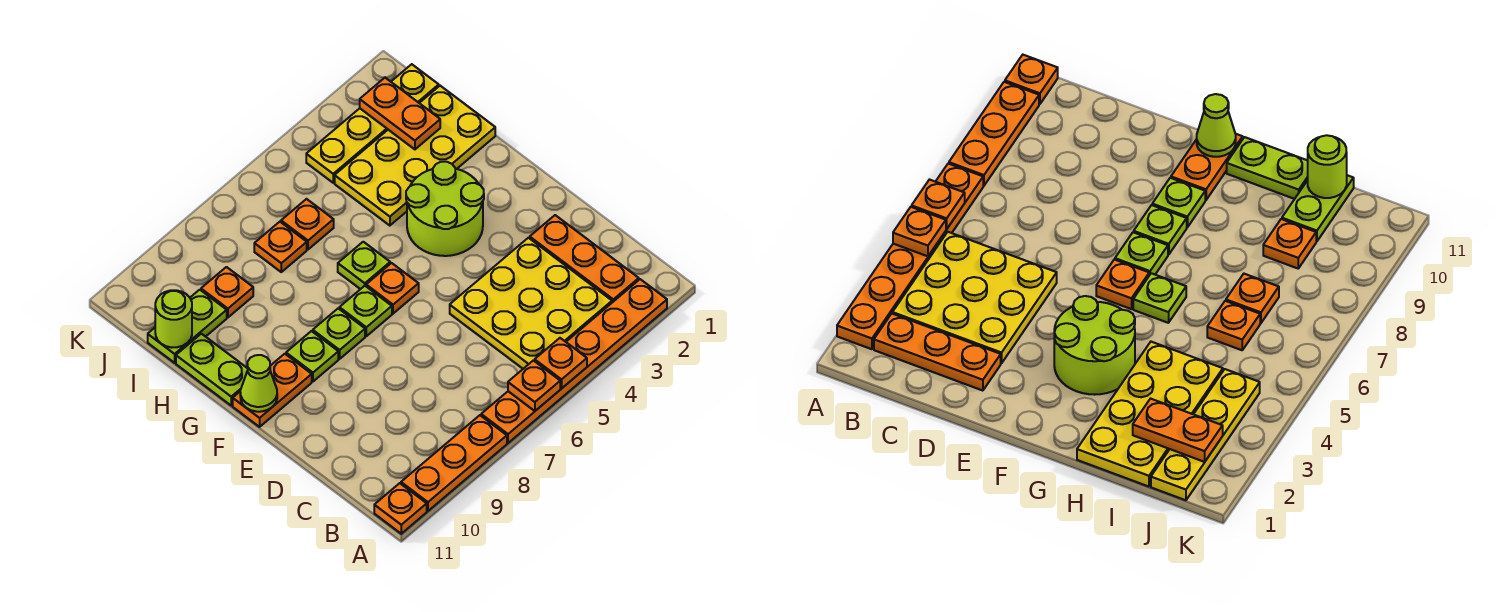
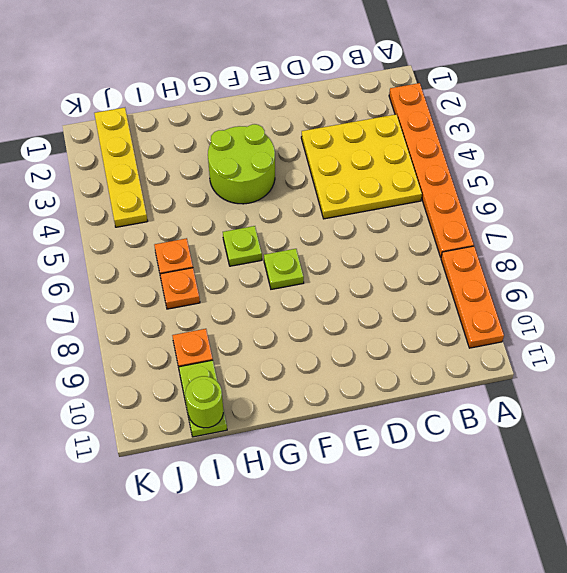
none -> orange plate A11 level 1
none -> orange plate B2:D2 level 1
none -> orange plate F6 level 1

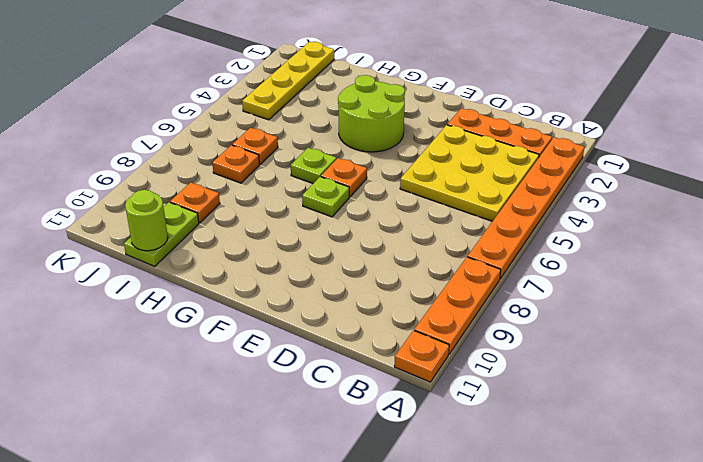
none -> lime plate F8 level 1
none -> lime plate F9 level 1
none -> orange plate F10:F11 level 1

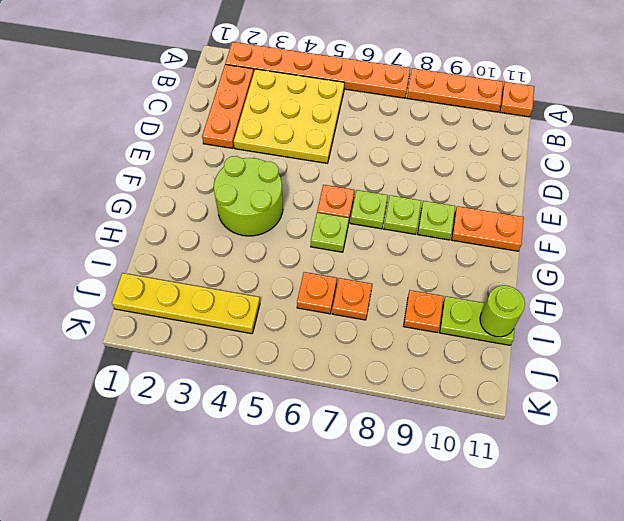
none -> lime plate G11:H11 level 1
none -> yellow plate H1:I4 level 1
none -> orange plate A5 level 2

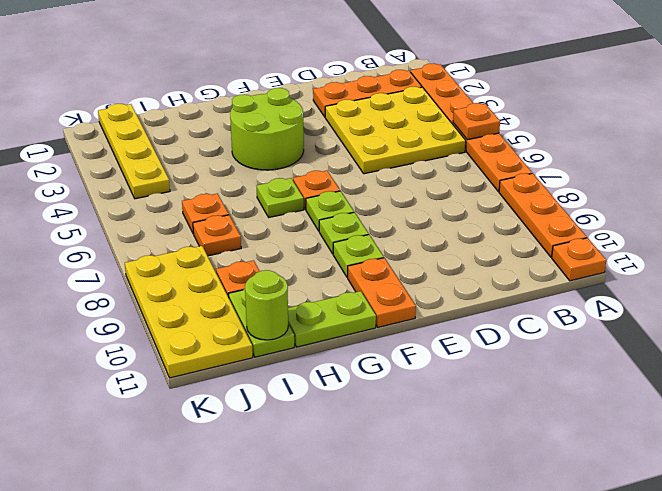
yellow plate J8:K11 level 1 -> yellow plate H1:I4 level 1
none -> orange plate A6 level 2
none -> lime cone F11 level 2
none -> orange plate I2:J2 level 2

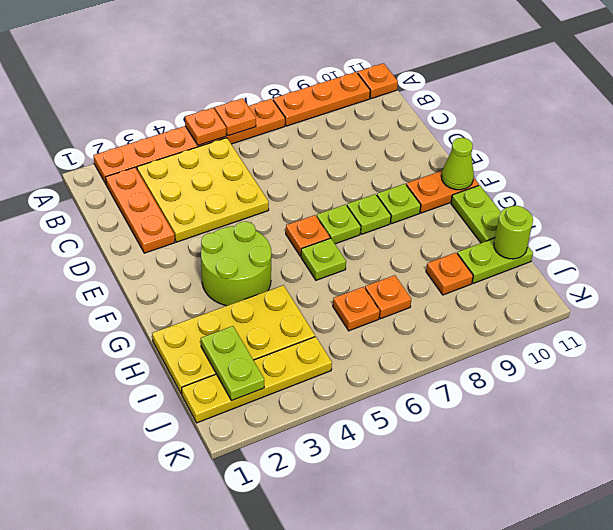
lime plate I2:J2 level 2 -> orange plate I2:J2 level 2

